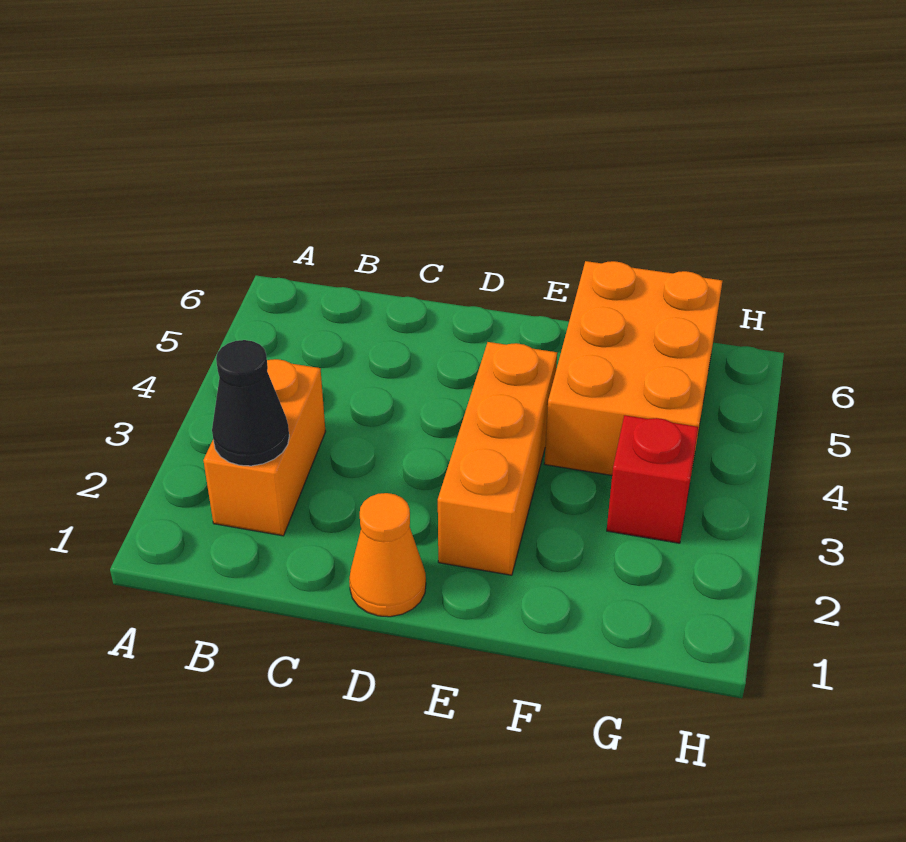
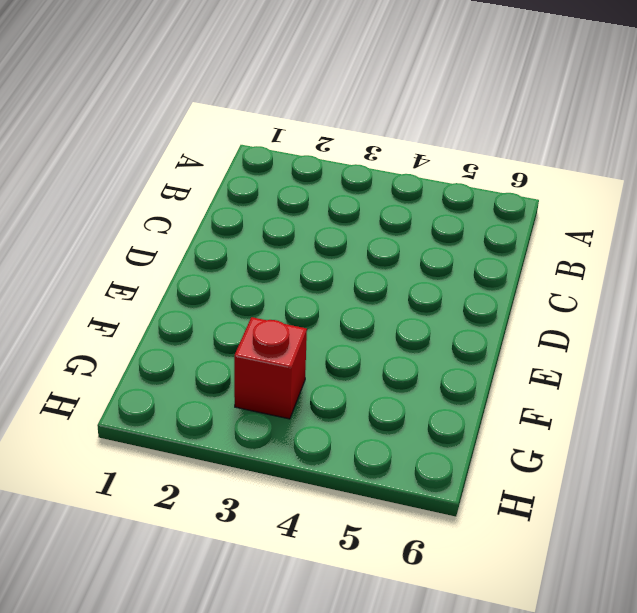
none -> orange brick B2:B3 level 1
none -> orange cone D1 level 1

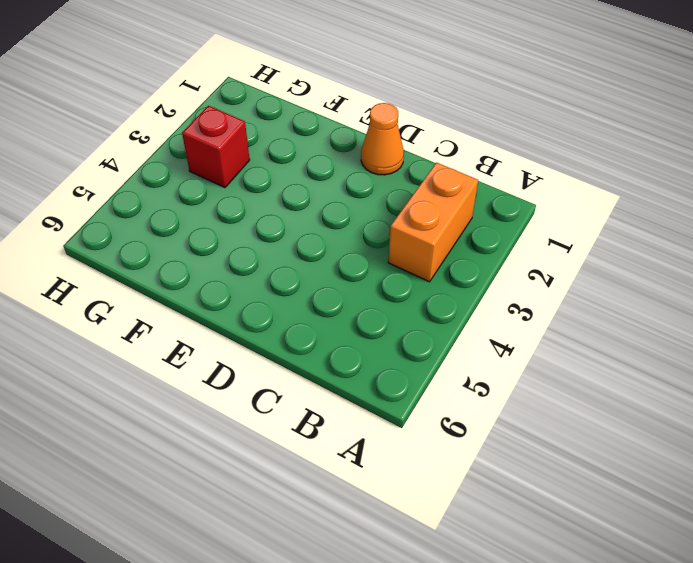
none -> orange brick E2:E4 level 1
none -> orange brick F4:G6 level 1

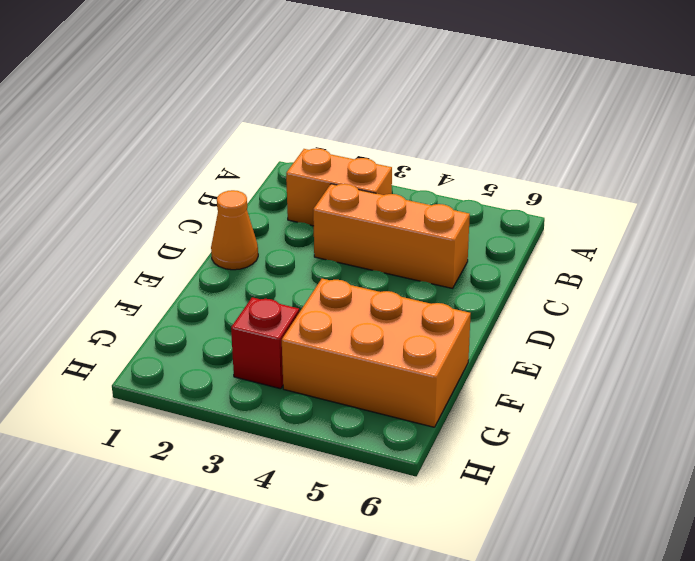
orange brick C3:C5 level 1 -> orange brick E2:E4 level 1
none -> black cone B2 level 2

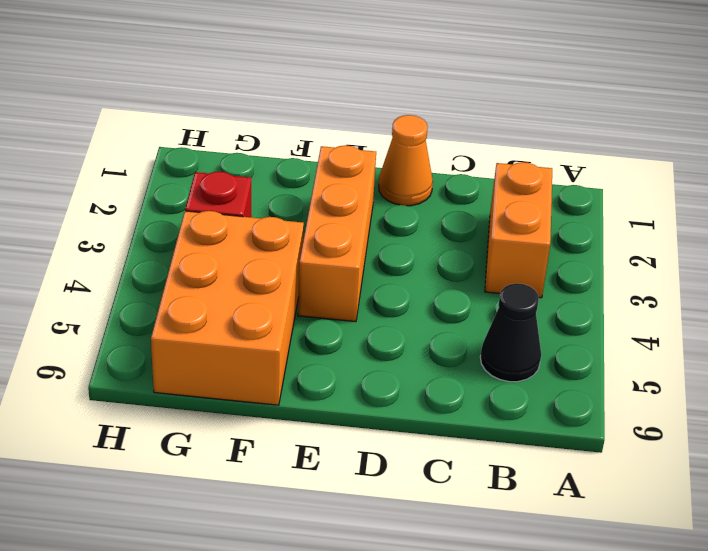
black cone B5 level 1 -> black cone B2 level 2

